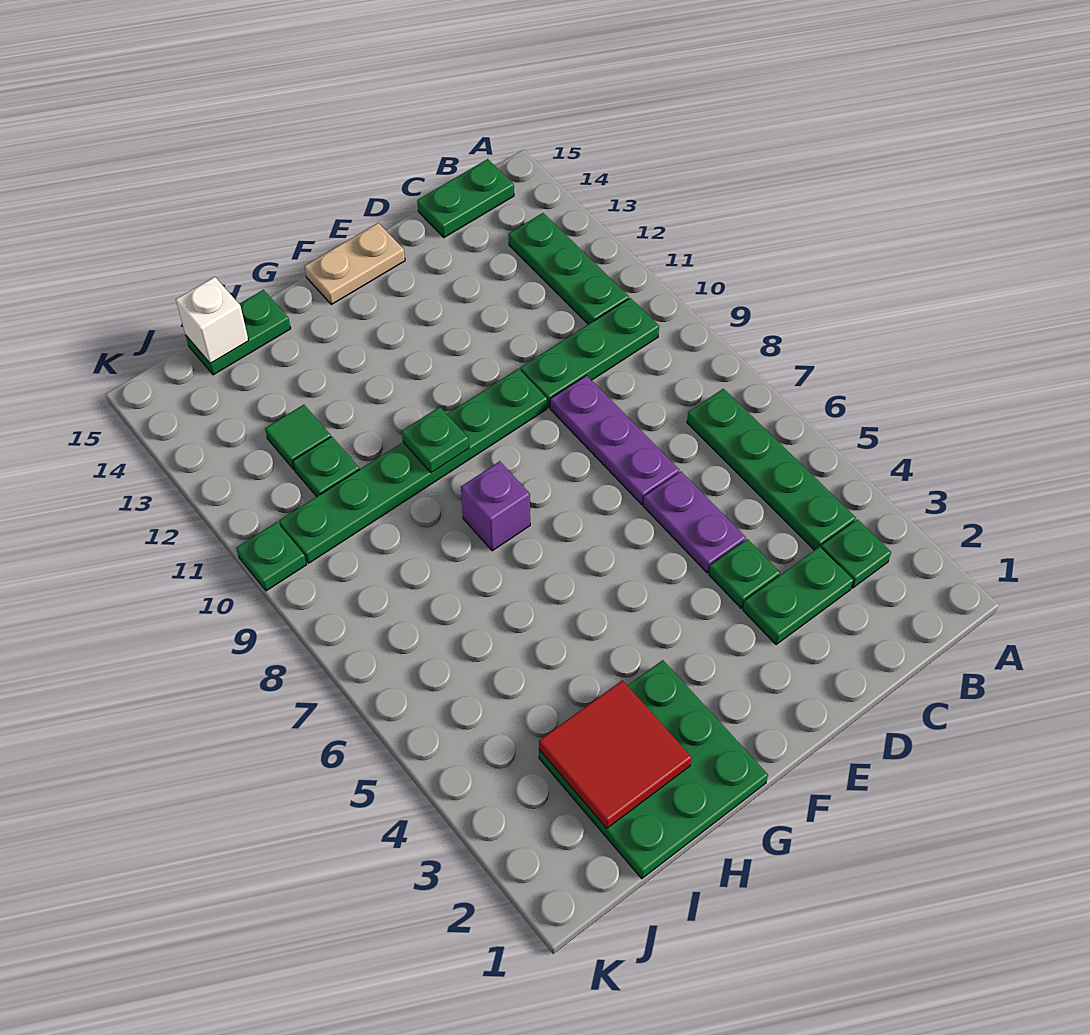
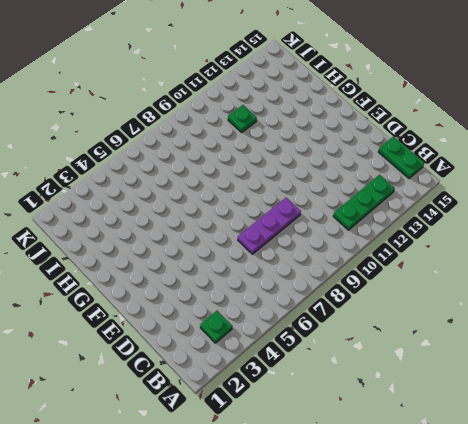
none -> green plate B4:B7 level 1
none -> green plate B10:D10 level 1
none -> green plate C3:D3 level 1

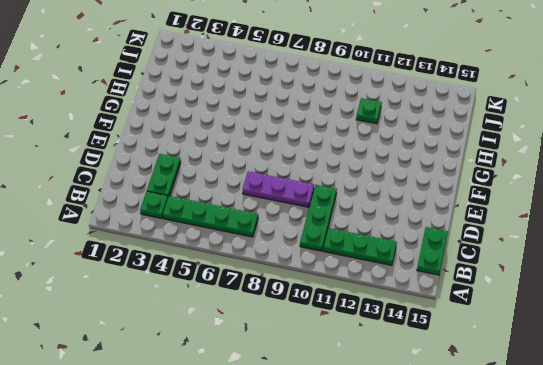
none -> green plate D4 level 1
none -> purple plate D5:D6 level 1
none -> green plate E10:J10 level 1

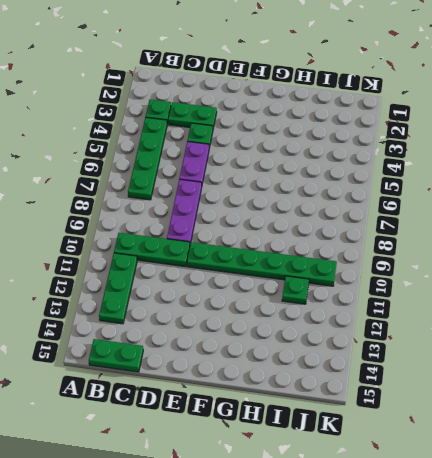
none -> tan plate E15:F15 level 1
none -> green plate G1:I3 level 1
none -> purple brick G8 level 1

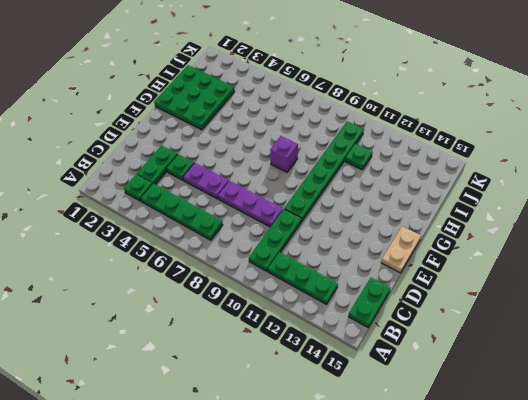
none -> green plate H15:I15 level 1
none -> green tile I12 level 1
none -> green plate K10 level 1

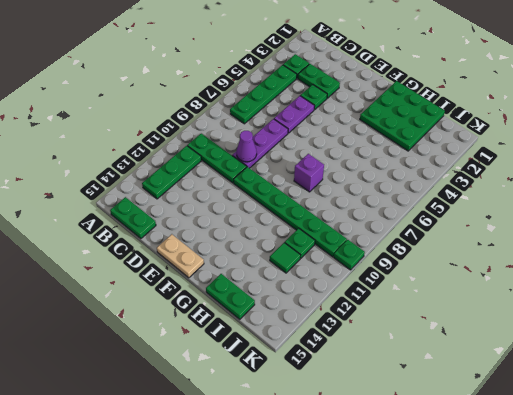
purple cone D9 level 2 -> none
none -> green plate G10 level 2
none -> red tile H2:I3 level 2
none -> white brick I15 level 2

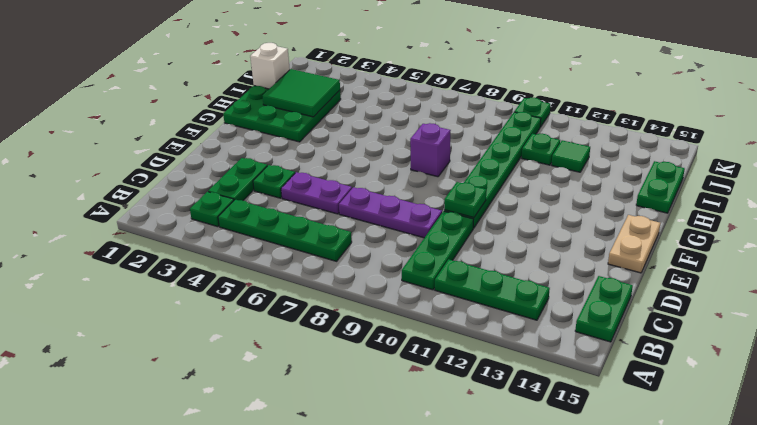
green plate E10 level 2 -> green plate G10 level 2
green tile H2:I3 level 2 -> red tile H2:I3 level 2
white brick I1 level 2 -> white brick I15 level 2

